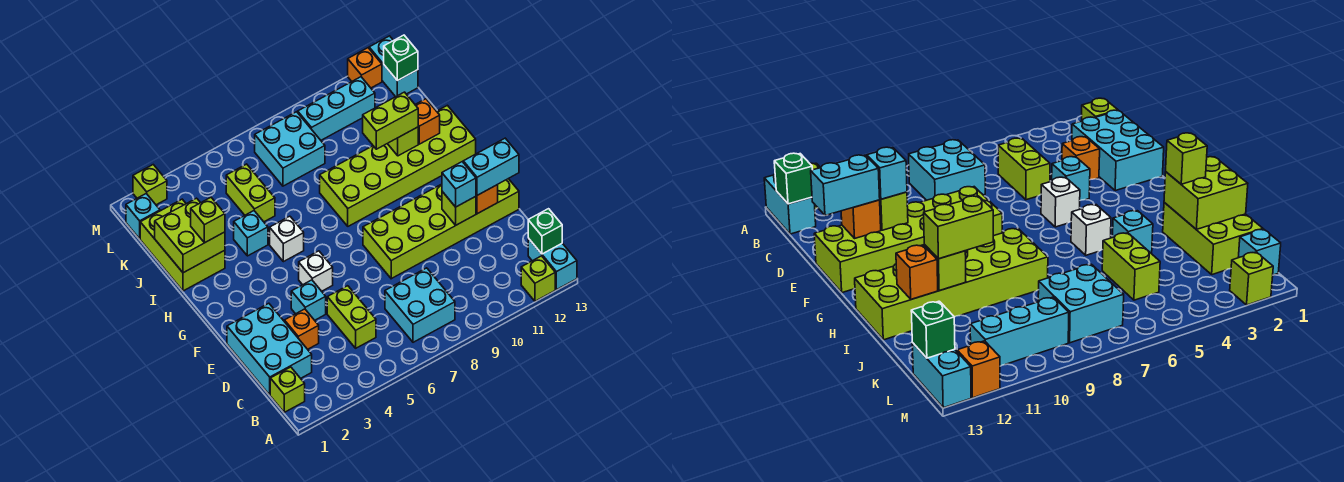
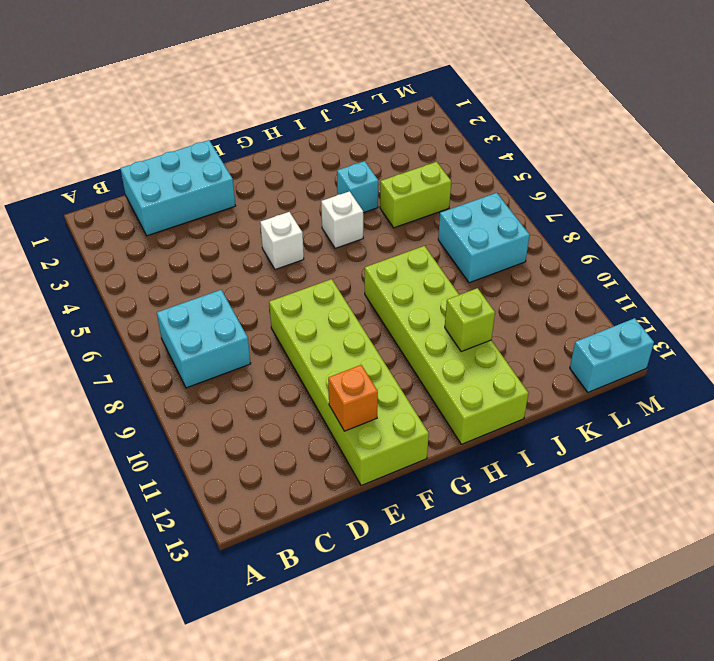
none -> lime brick A12 level 1
none -> cyan brick A13:B13 level 1
none -> lime brick B1 level 1
none -> lime brick C5:D5 level 1

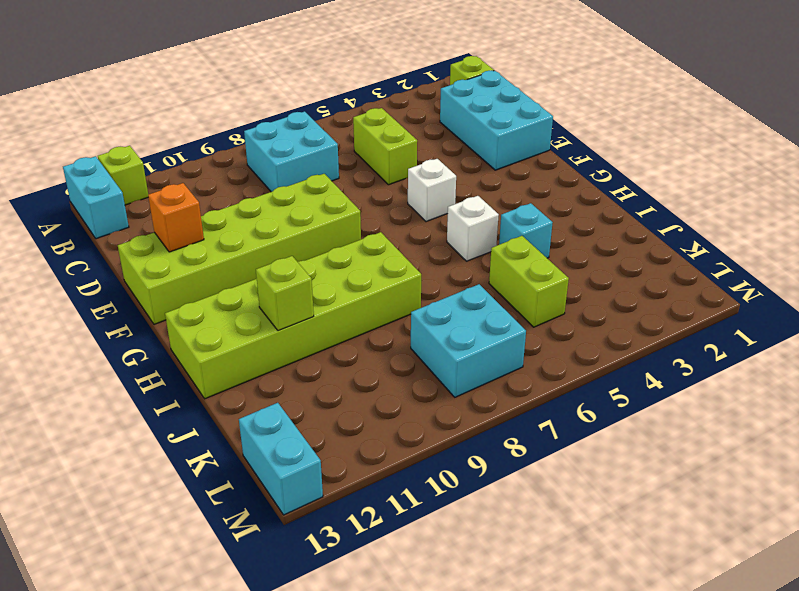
none -> orange brick D3 level 1
none -> cyan brick E4 level 1
none -> lime brick I1:K2 level 1
none -> cyan brick L1 level 1

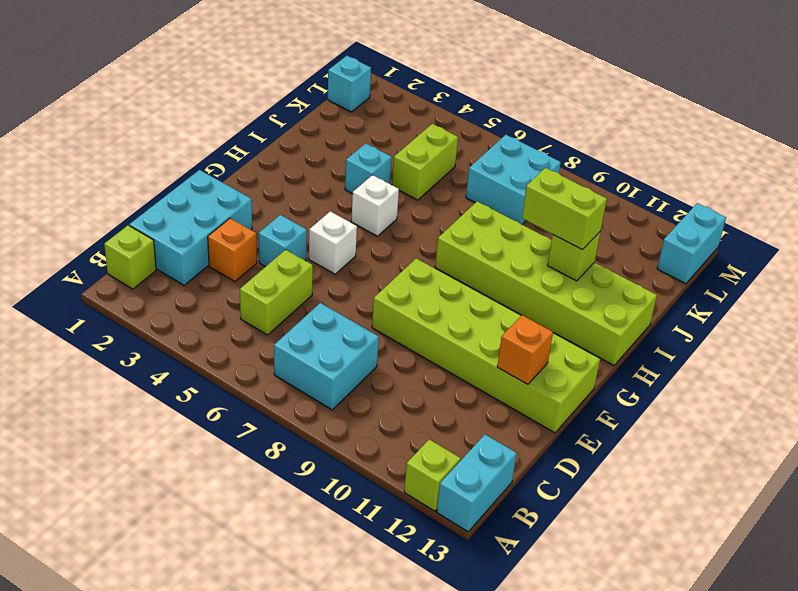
none -> lime brick I1:K2 level 1
none -> cyan brick L9:L11 level 1
none -> lime brick M2 level 1
none -> orange brick M12 level 1

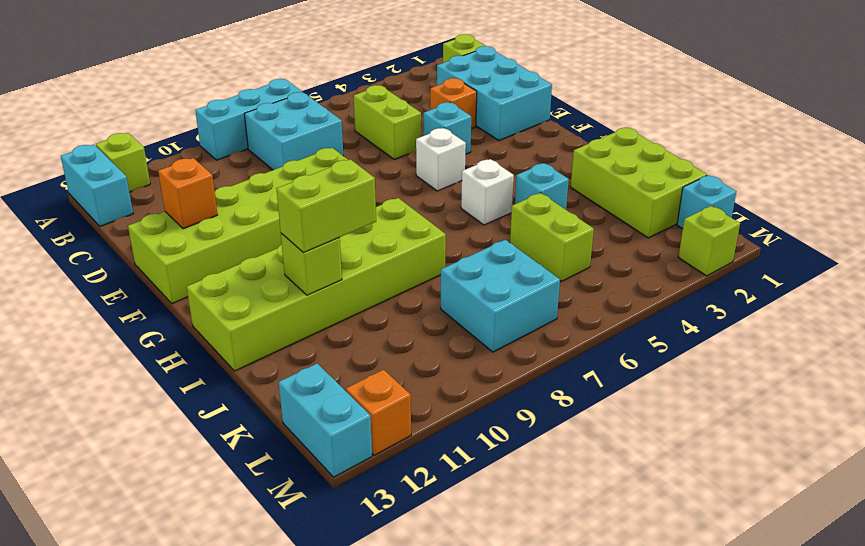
cyan brick A7:A9 level 1 -> cyan brick L9:L11 level 1
none -> green brick B13 level 2
none -> lime brick E11 level 2
none -> lime brick I1:J2 level 2
none -> orange brick I12 level 2

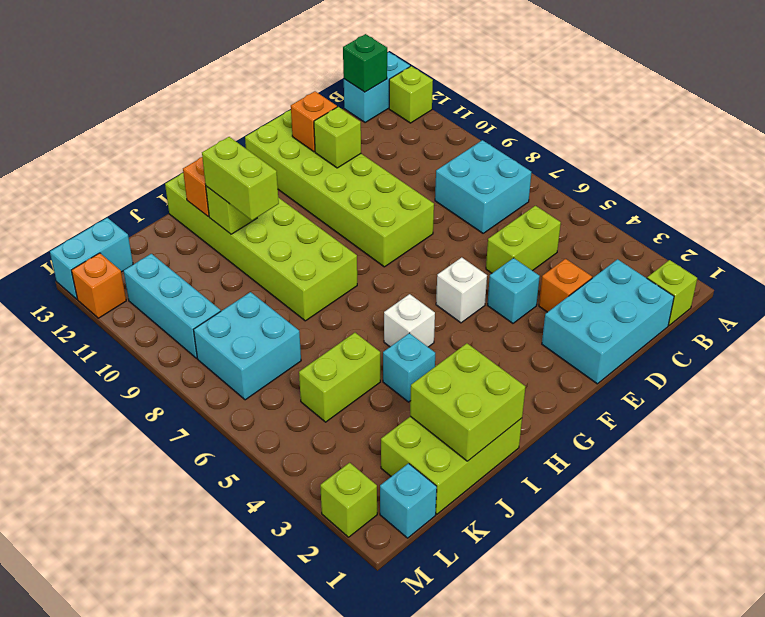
none -> green brick L13 level 2
none -> cyan brick E11 level 3
none -> cyan brick E12:E13 level 3
none -> lime brick I2 level 3

